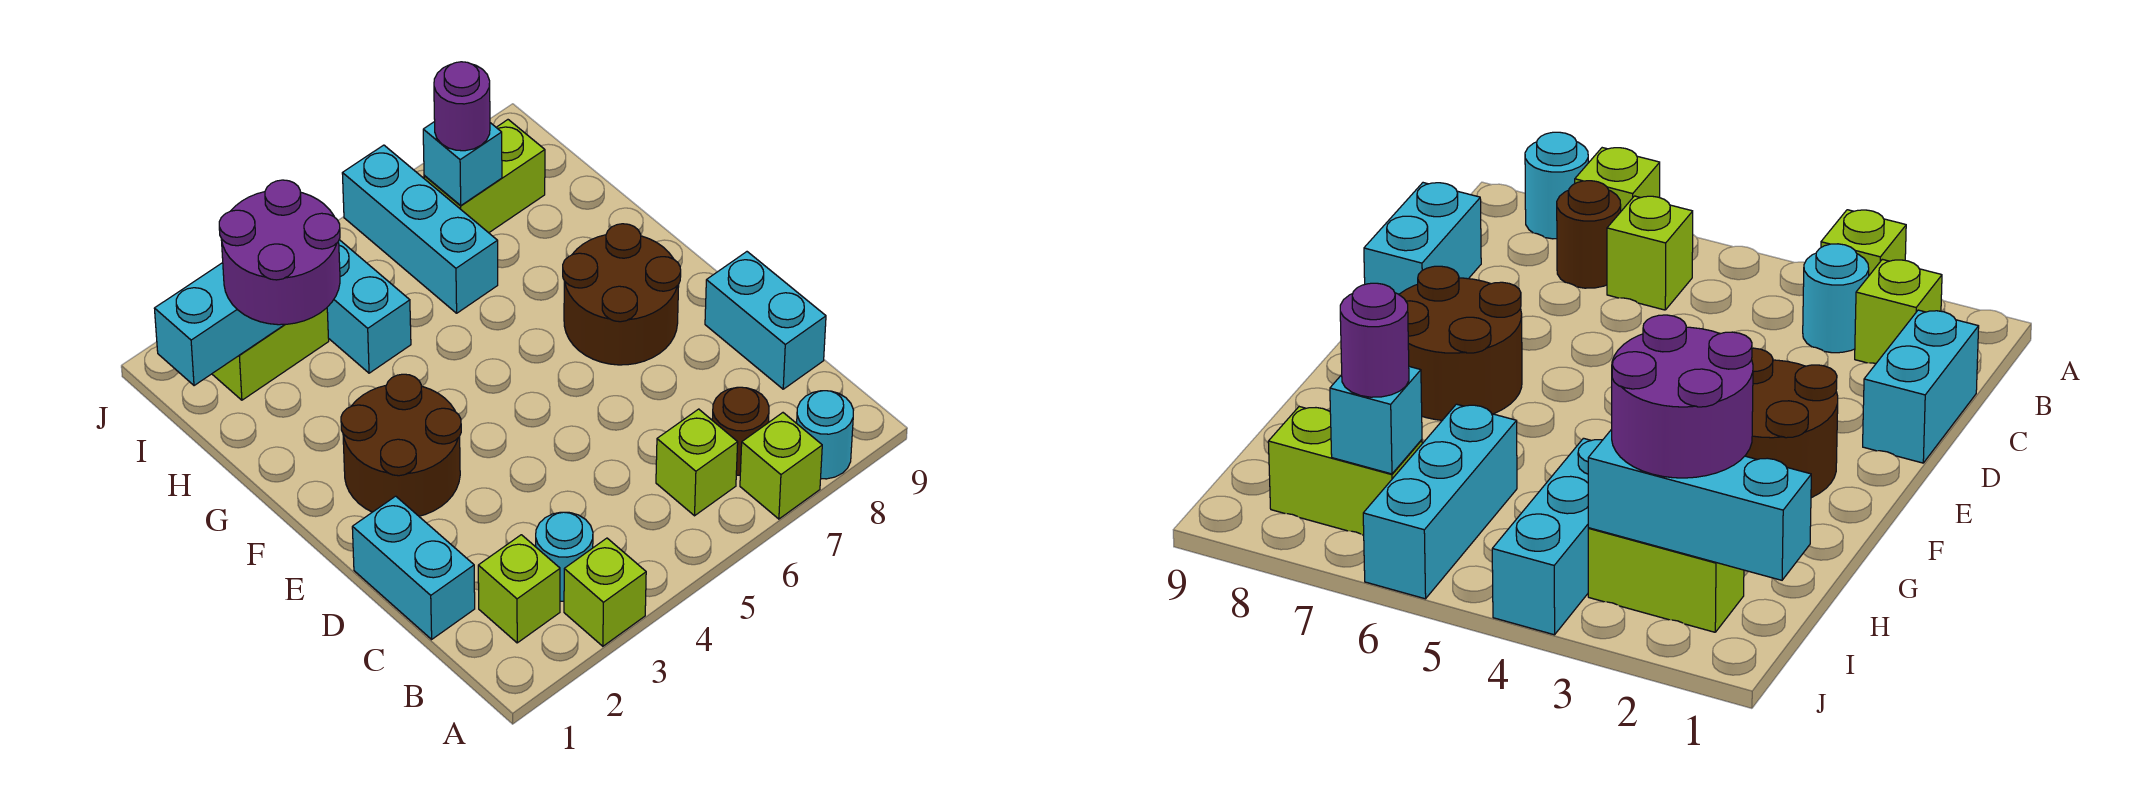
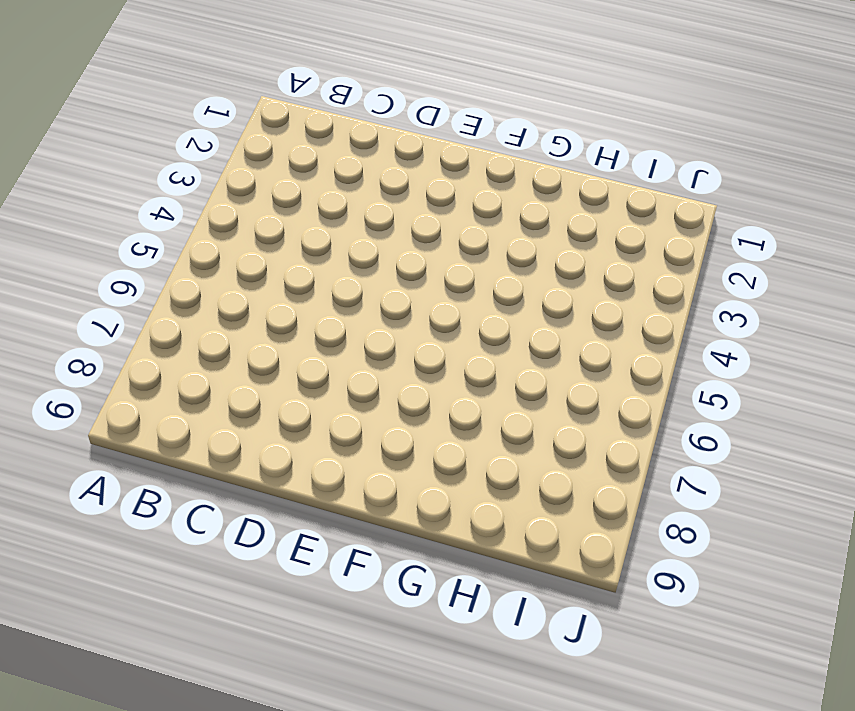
none -> lime brick A3 level 1
none -> lime brick A7 level 1
none -> cyan round brick A8 level 1

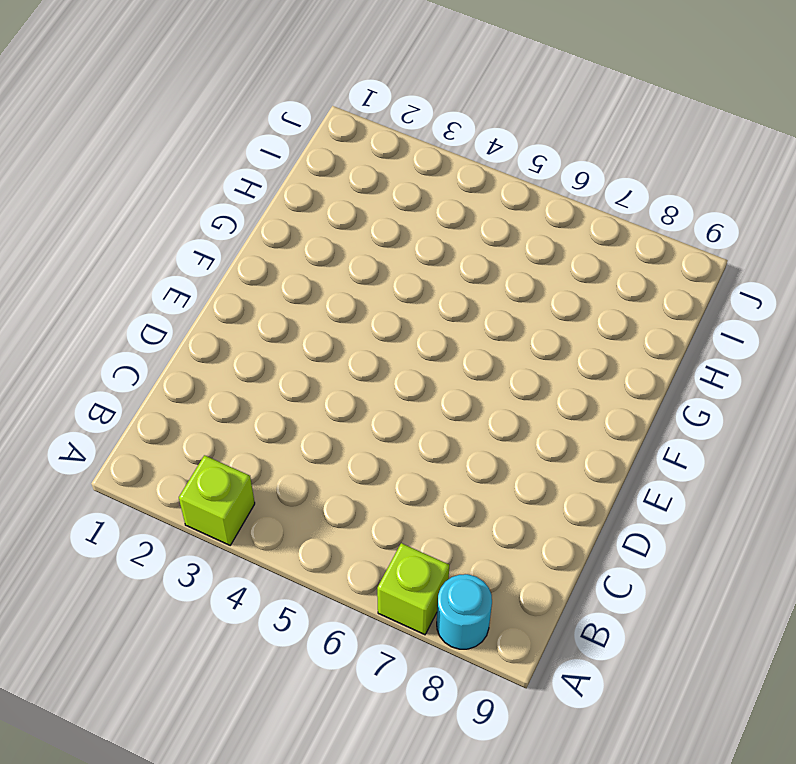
none -> lime brick B2 level 1
none -> cyan round brick B3 level 1
none -> lime brick B6 level 1

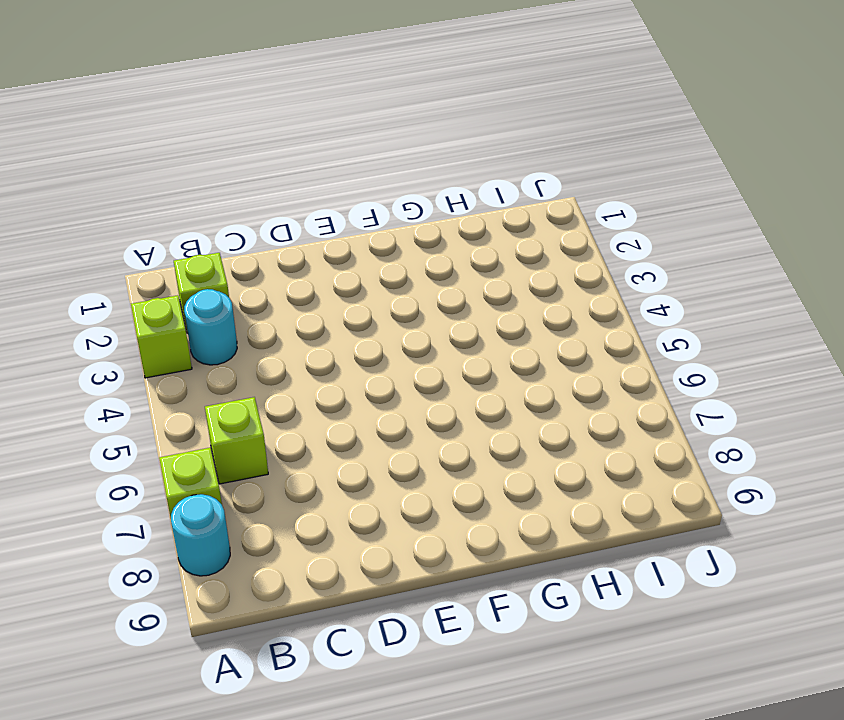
none -> brown round brick B7 level 1
none -> cyan brick C1:D1 level 1
none -> cyan brick C9:D9 level 1

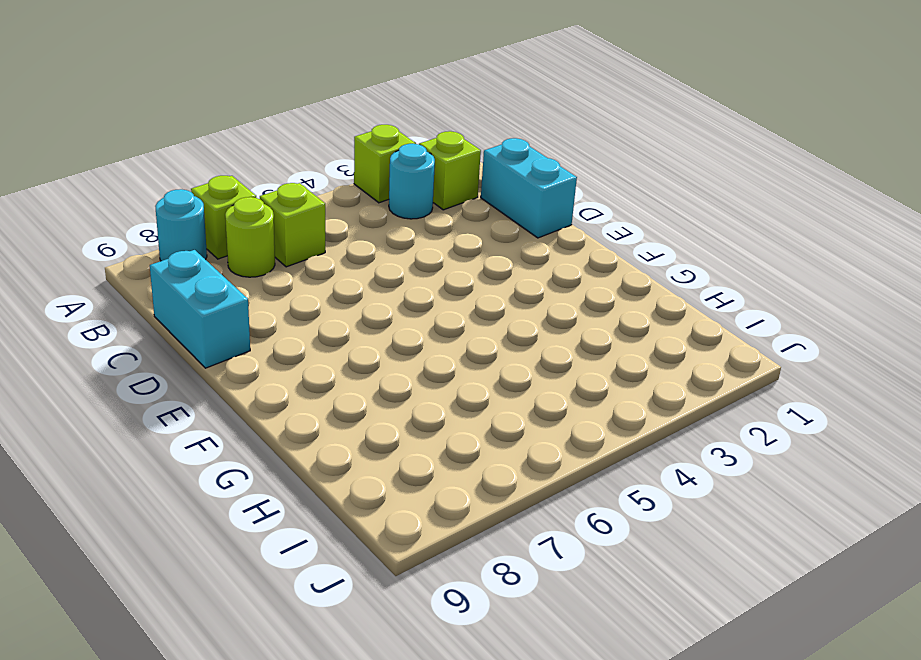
lime round brick B7 level 1 -> brown round brick B7 level 1
none -> brown round brick E2:F3 level 1
none -> brown round brick E7:F8 level 1
none -> cyan brick H4:J4 level 1

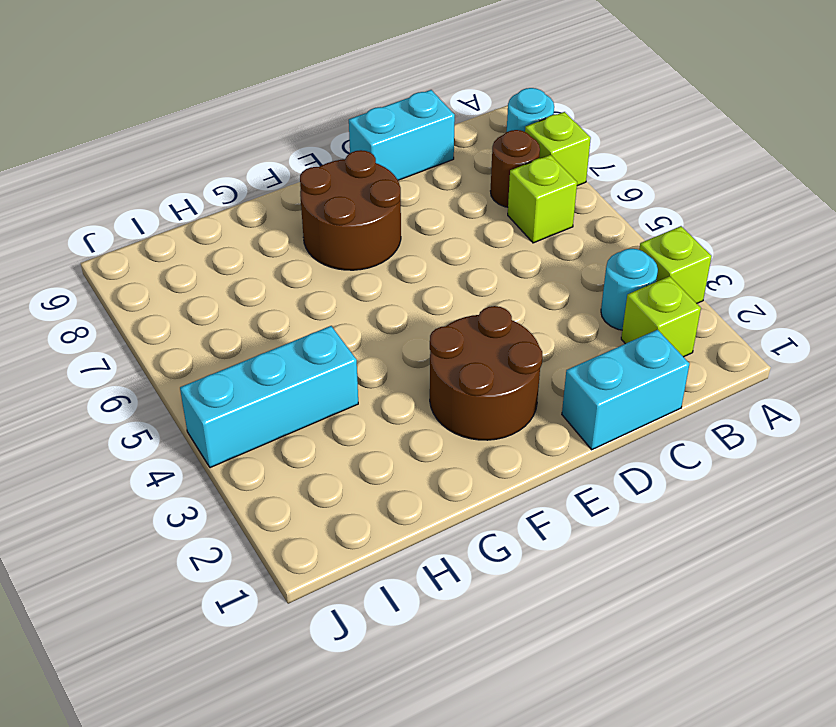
none -> cyan brick H6:J6 level 1
none -> lime brick I2:I3 level 1
none -> lime brick I7:I8 level 1

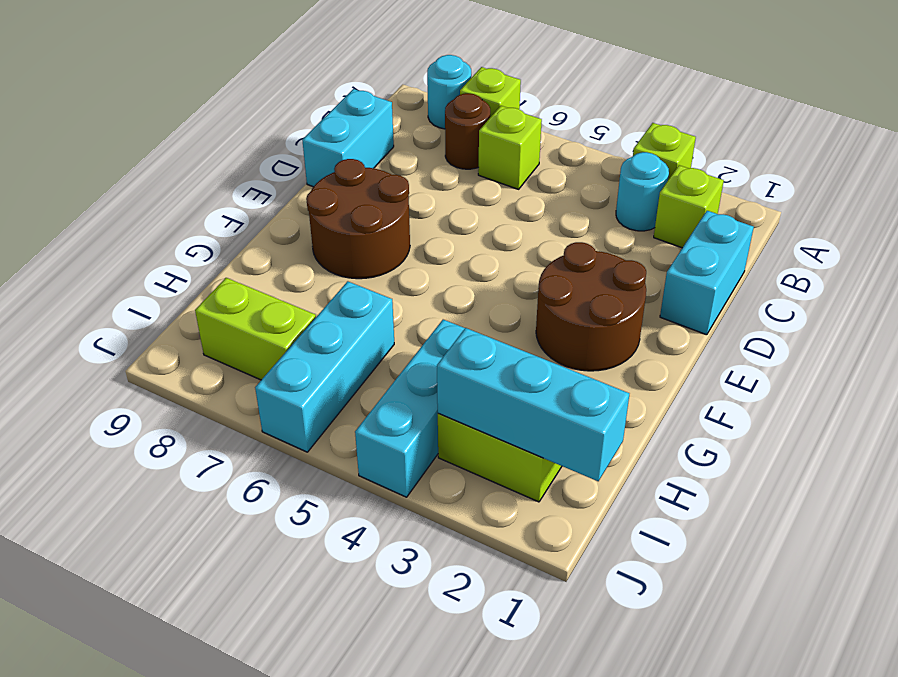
none -> cyan brick I7 level 2
none -> purple round brick H2:I3 level 3
none -> purple round brick I7 level 3

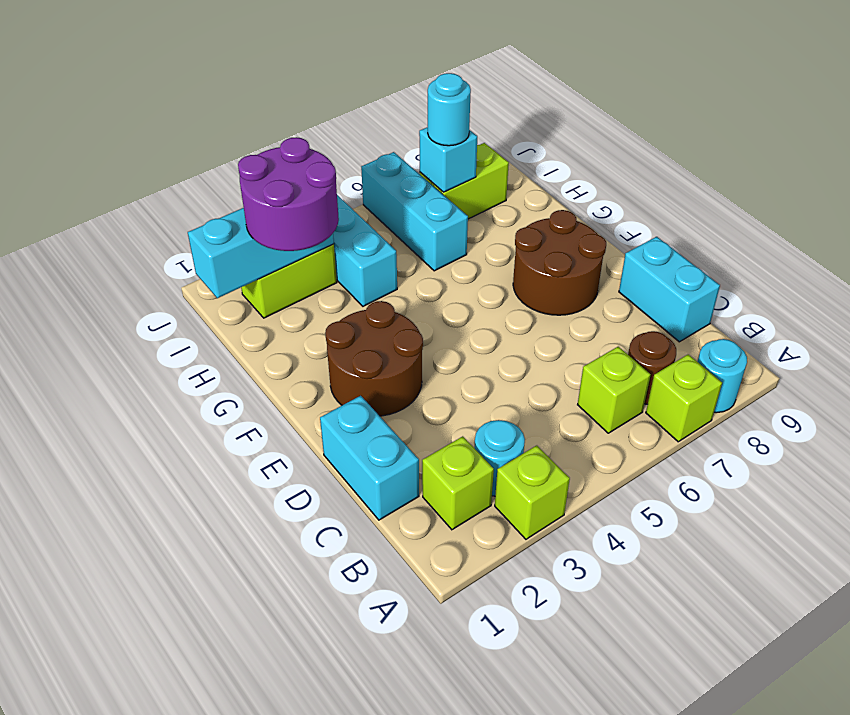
cyan round brick I7 level 3 -> purple round brick I7 level 3

